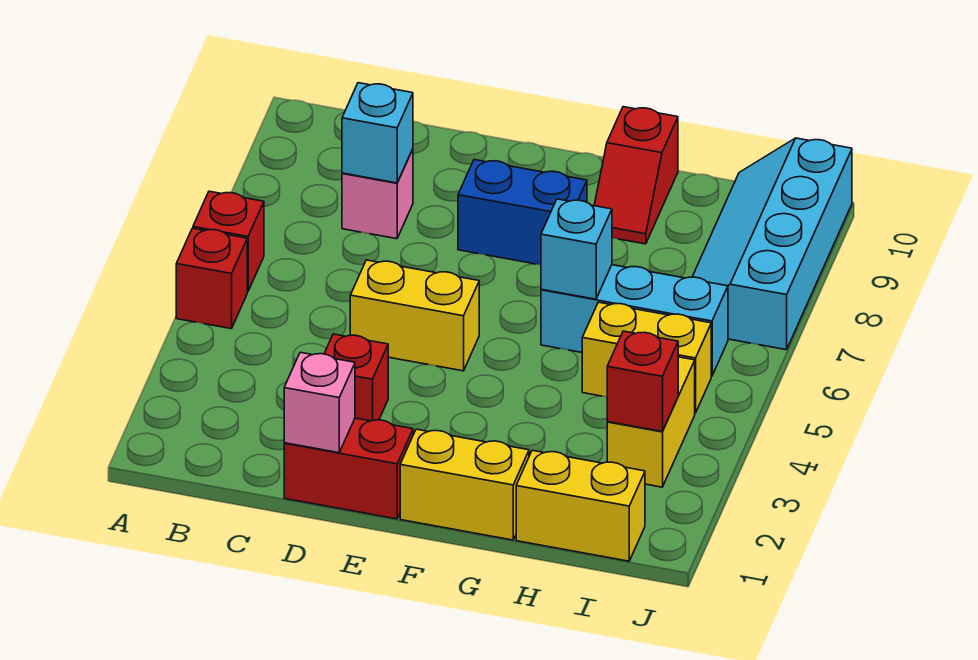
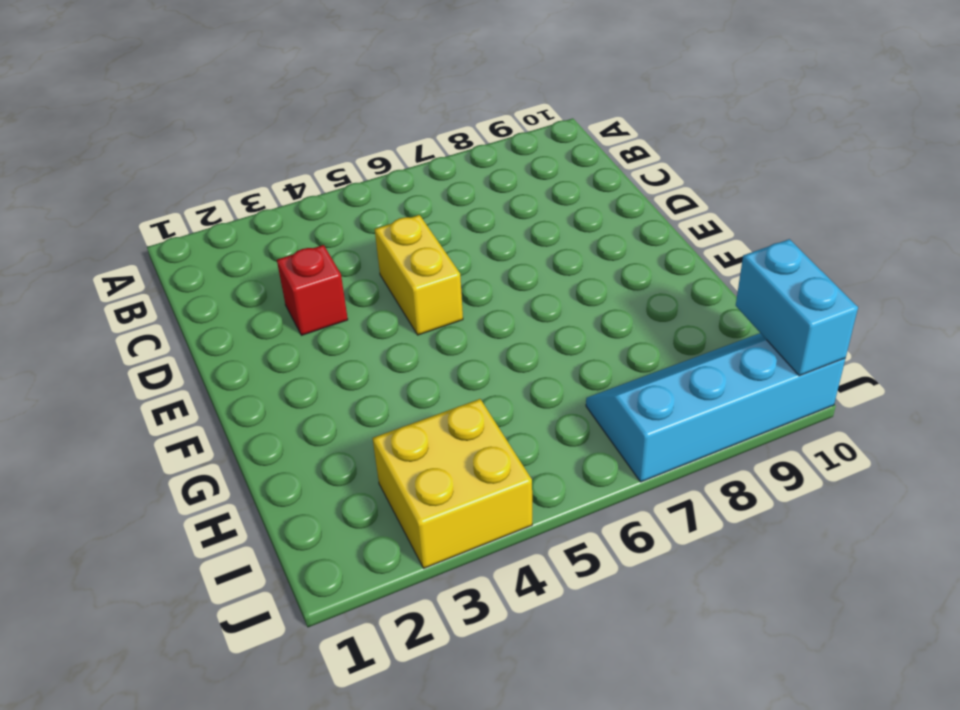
yellow brick I3:J4 level 1 -> yellow brick I3:I4 level 1
cyan brick I10:J10 level 2 -> none
none -> red brick A5 level 1
none -> red brick A6 level 1
none -> pink brick C8 level 1

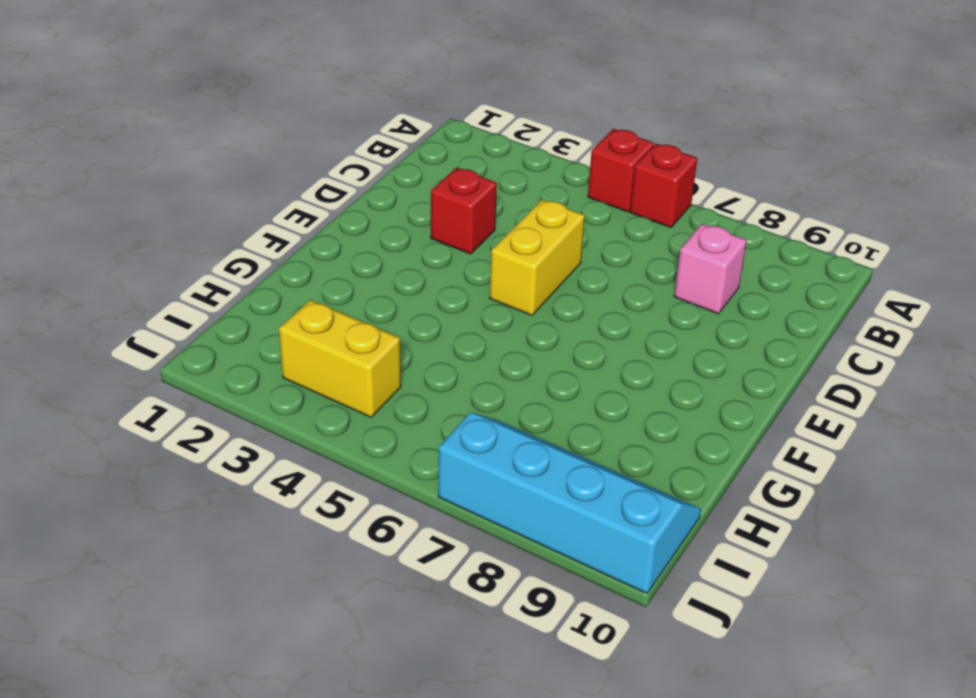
none -> red brick D1:E1 level 1
none -> blue brick E8:F8 level 1
none -> yellow brick F1:G1 level 1

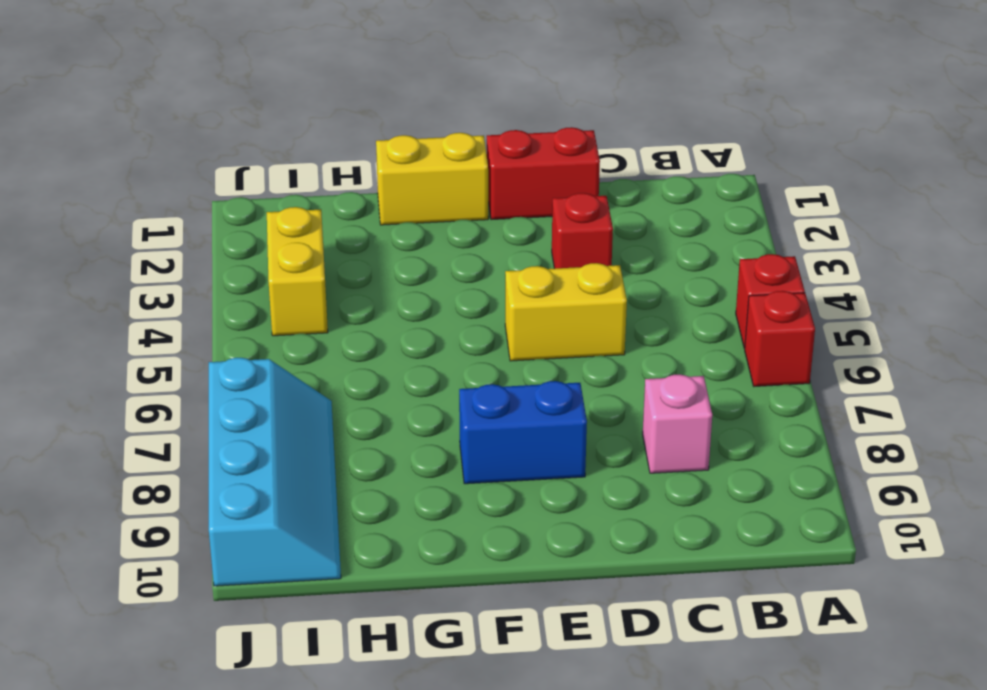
none -> cyan brick G6:I6 level 1
none -> red slope G9:G10 level 1 top 10
none -> yellow brick H1:I1 level 1

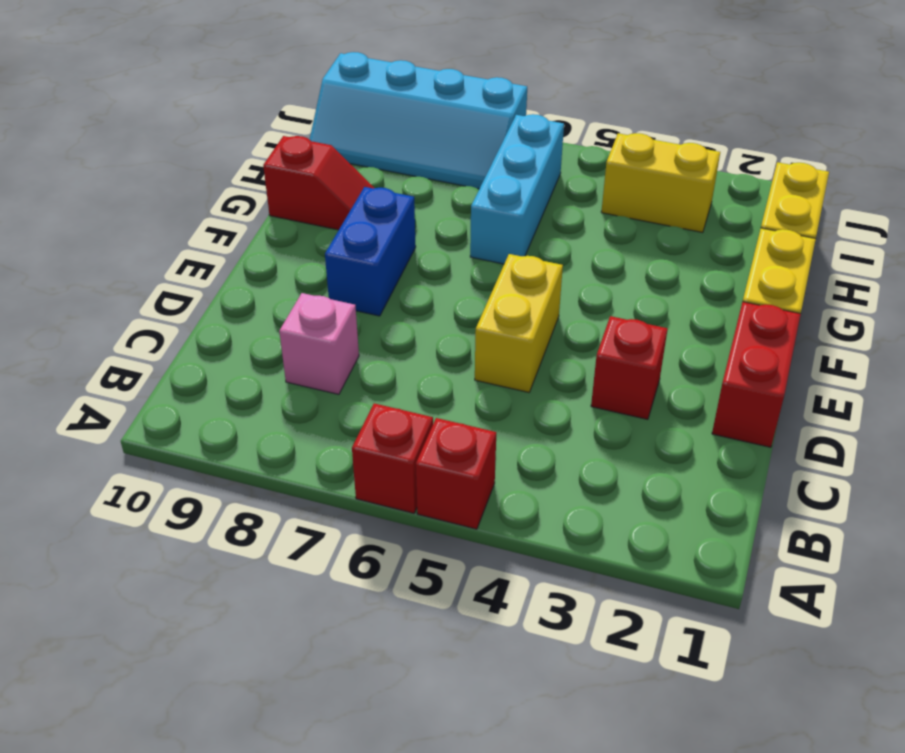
none -> yellow brick H5:I5 level 1
none -> cyan brick C8 level 2
none -> pink brick D1 level 2

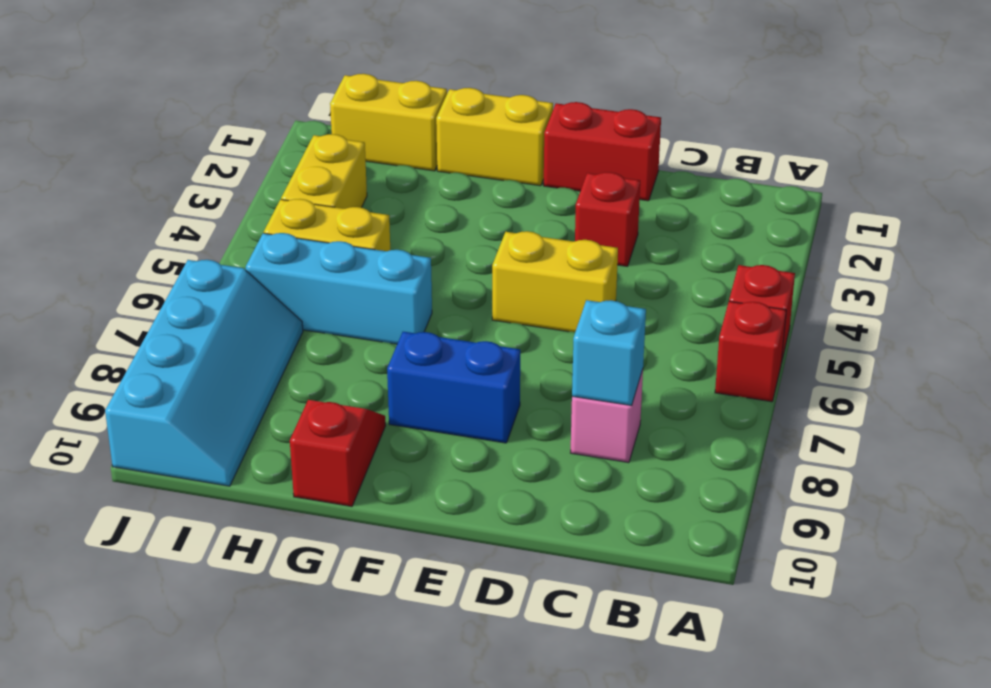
none -> pink brick D1 level 2
none -> cyan brick G6 level 2
none -> red brick I3 level 2

